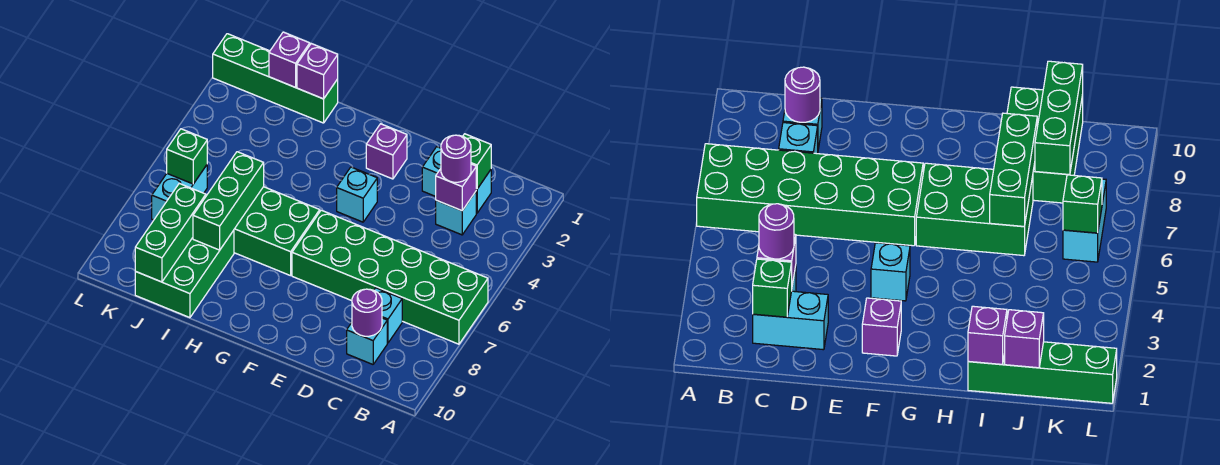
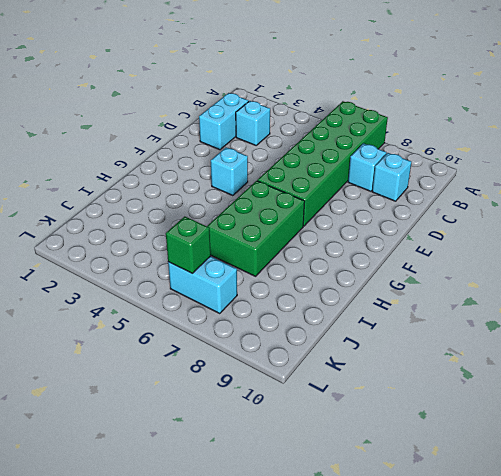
none -> purple brick F2 level 1
none -> green brick I1:L1 level 1
none -> green brick I8:J10 level 1

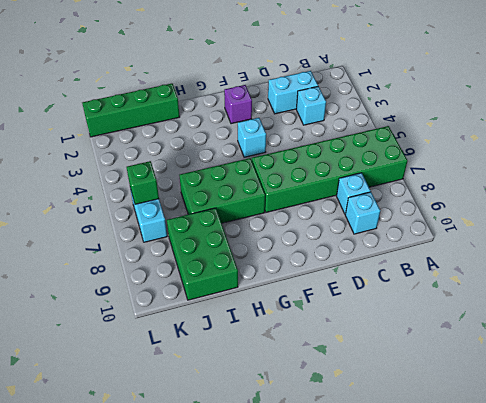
none -> green brick C2 level 2
none -> purple brick C3 level 2
none -> purple round brick C9 level 2

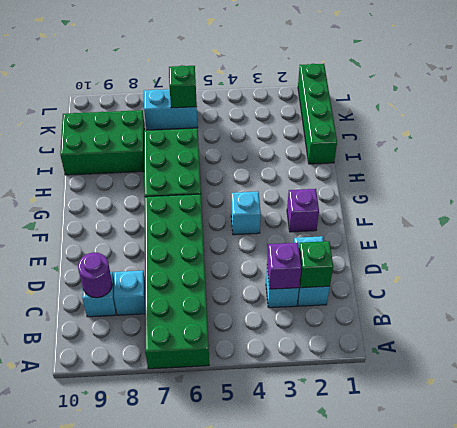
none -> purple brick I1 level 2
none -> green brick I6:I8 level 2
none -> purple brick J1 level 2

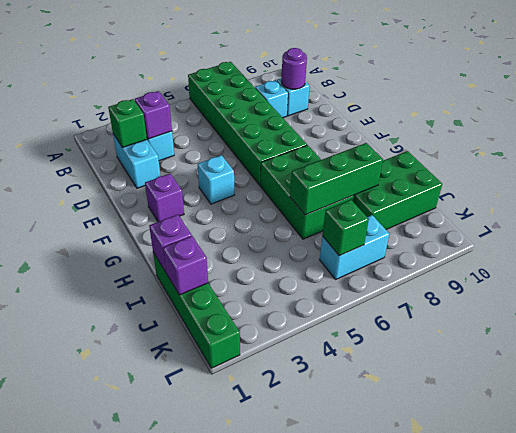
none -> green brick J8:J10 level 2
none -> purple round brick C3 level 3

